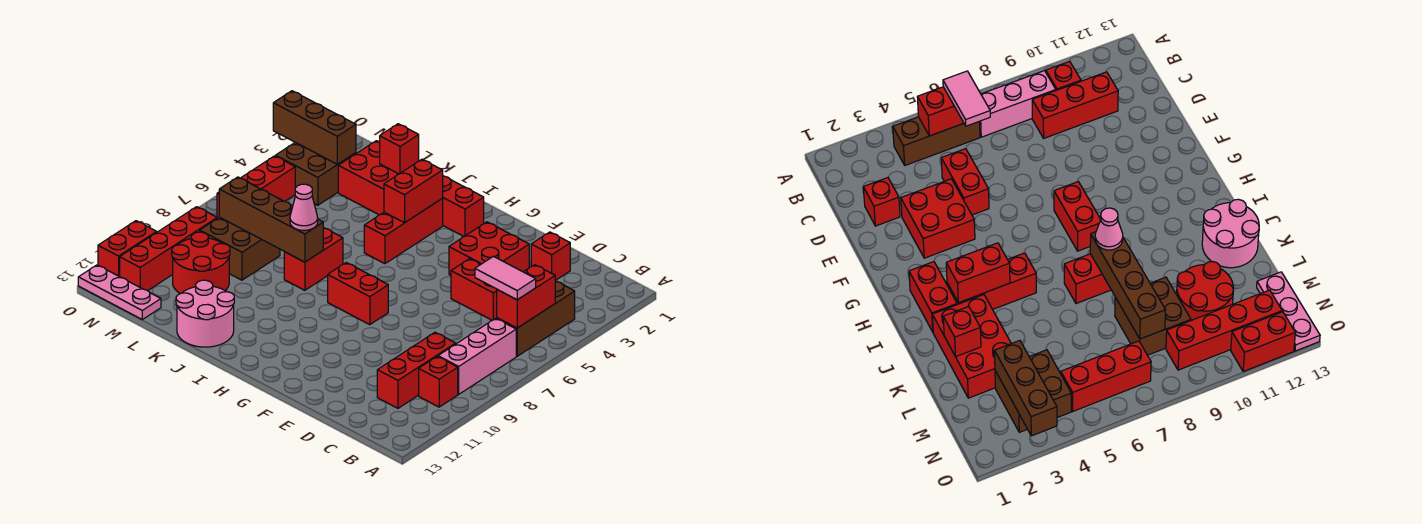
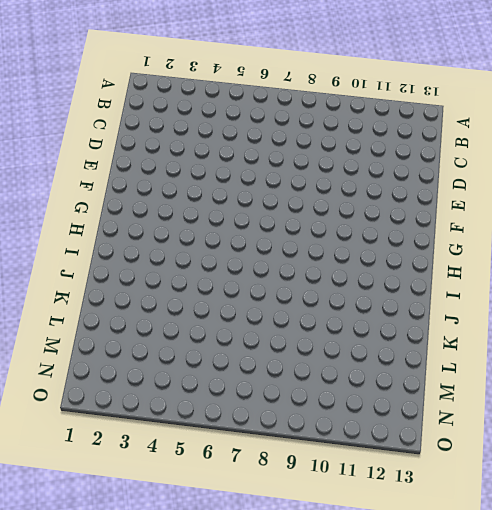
none -> brown brick B4:B6 level 1
none -> pink brick B7:B9 level 1
none -> red brick B10 level 1

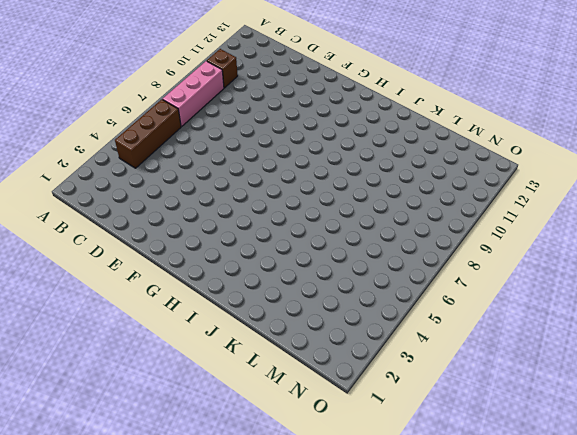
brown brick B10 level 1 -> red brick B10 level 1
none -> red brick C9:C11 level 1
none -> red brick D2 level 1
none -> red brick D5:E5 level 1

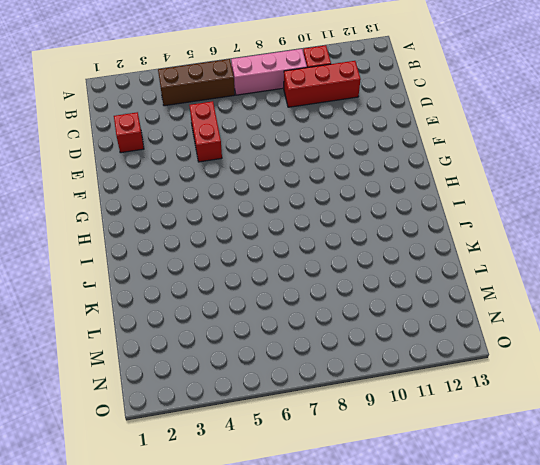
none -> red brick E3:F4 level 1
none -> red brick G8:H8 level 1
none -> red brick H2:I2 level 1

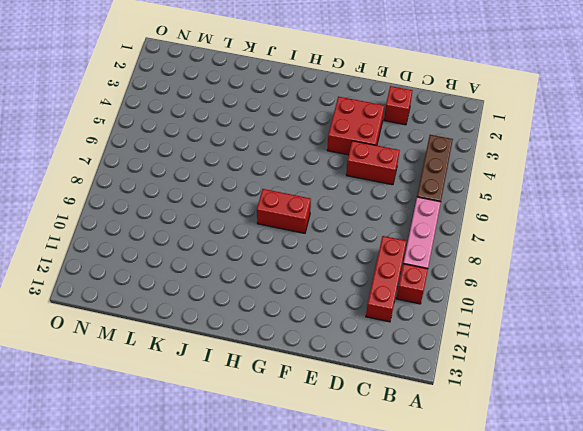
none -> red brick H2:I2 level 1
none -> red brick I3:I5 level 1
none -> red brick J2:L3 level 1

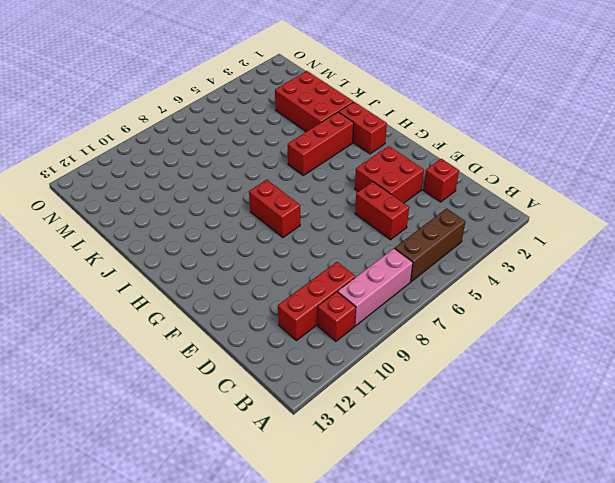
none -> red brick J7:J8 level 1
none -> pink round brick J12:K13 level 1
none -> brown brick L8:M9 level 1

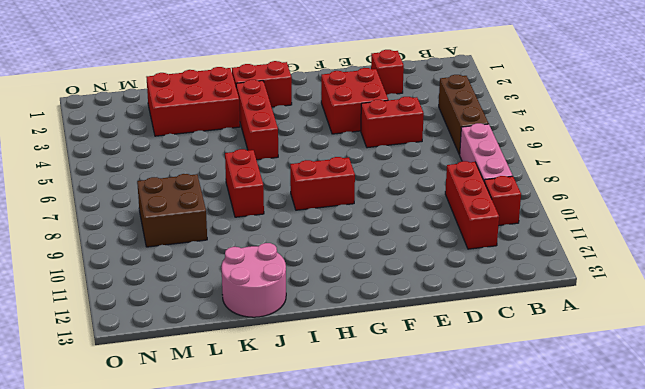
none -> red round brick L10:M11 level 1
none -> brown brick M3:N4 level 1
none -> pink plate M13:O13 level 1

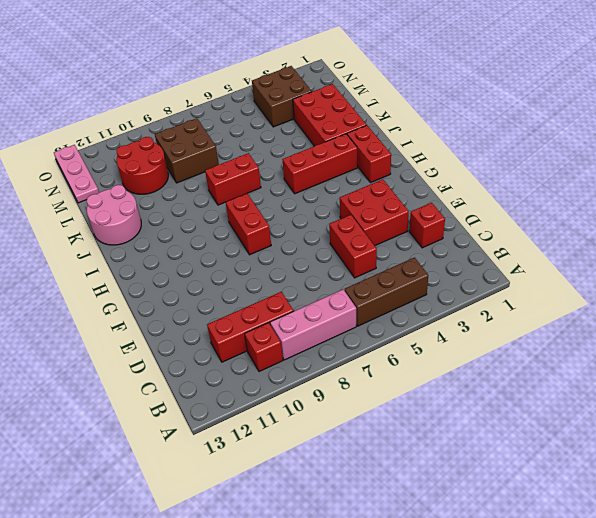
none -> red brick N5:N7 level 1
none -> red brick N9:N12 level 1
none -> red brick O11:O12 level 1

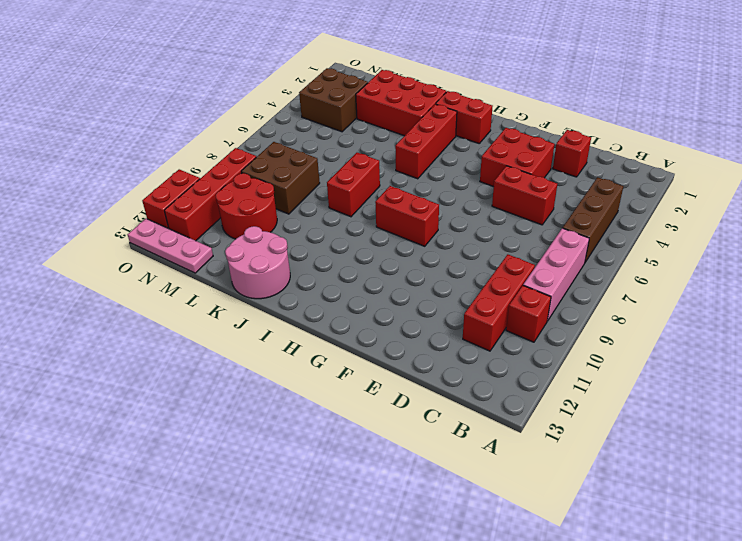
none -> red brick N5:N7 level 1
none -> red brick B5:B6 level 2
none -> red brick I3:I4 level 2

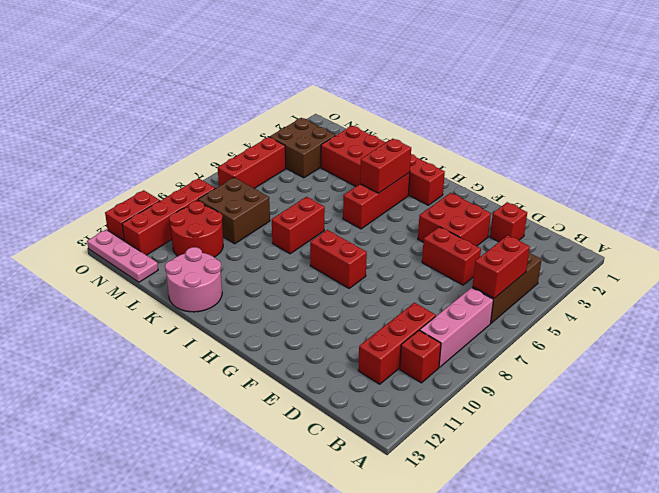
none -> brown brick J8:M8 level 2
none -> red brick K2 level 2
none -> brown brick M3:O3 level 2

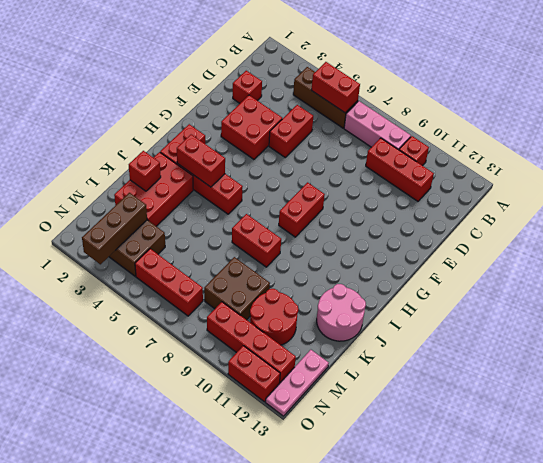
none -> brown brick J8:M8 level 2
none -> pink tile B6:C6 level 3
none -> pink cone J8 level 3

